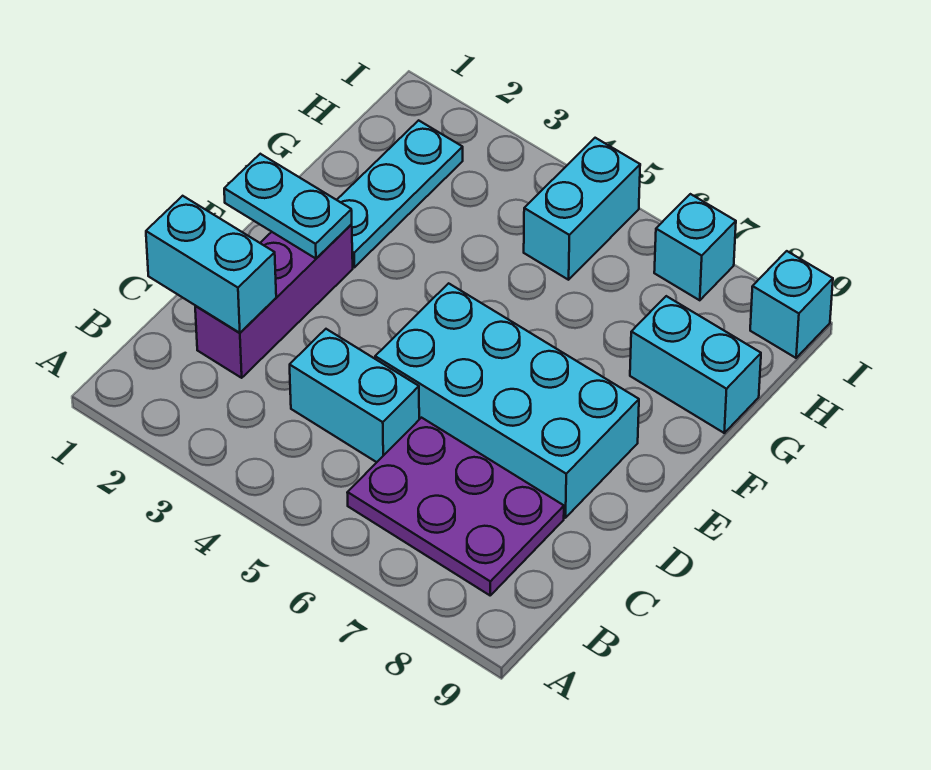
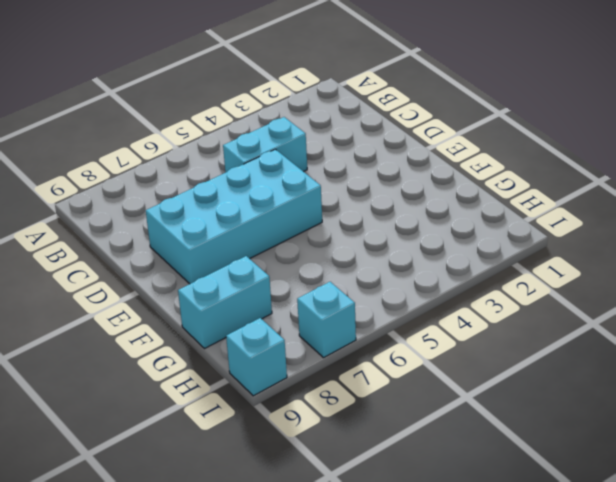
none -> purple plate B6:C8 level 1
none -> purple brick C2:E2 level 1

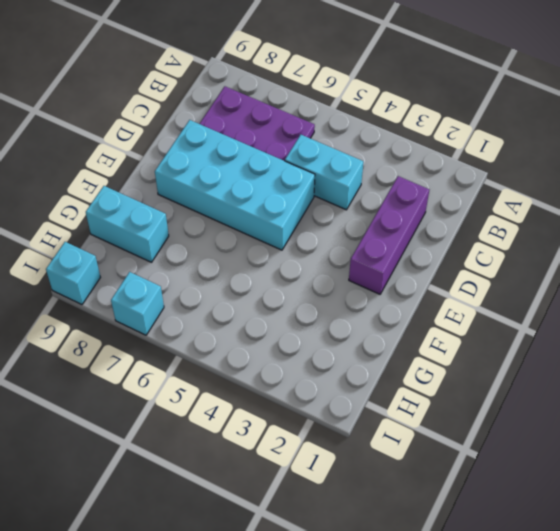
none -> cyan plate F2:H2 level 1
none -> cyan brick H5:I5 level 1

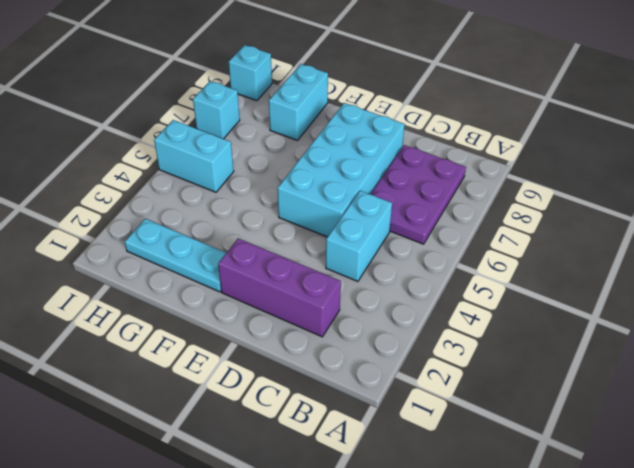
none -> cyan brick C1:C2 level 2
none -> cyan plate E1:E2 level 2

